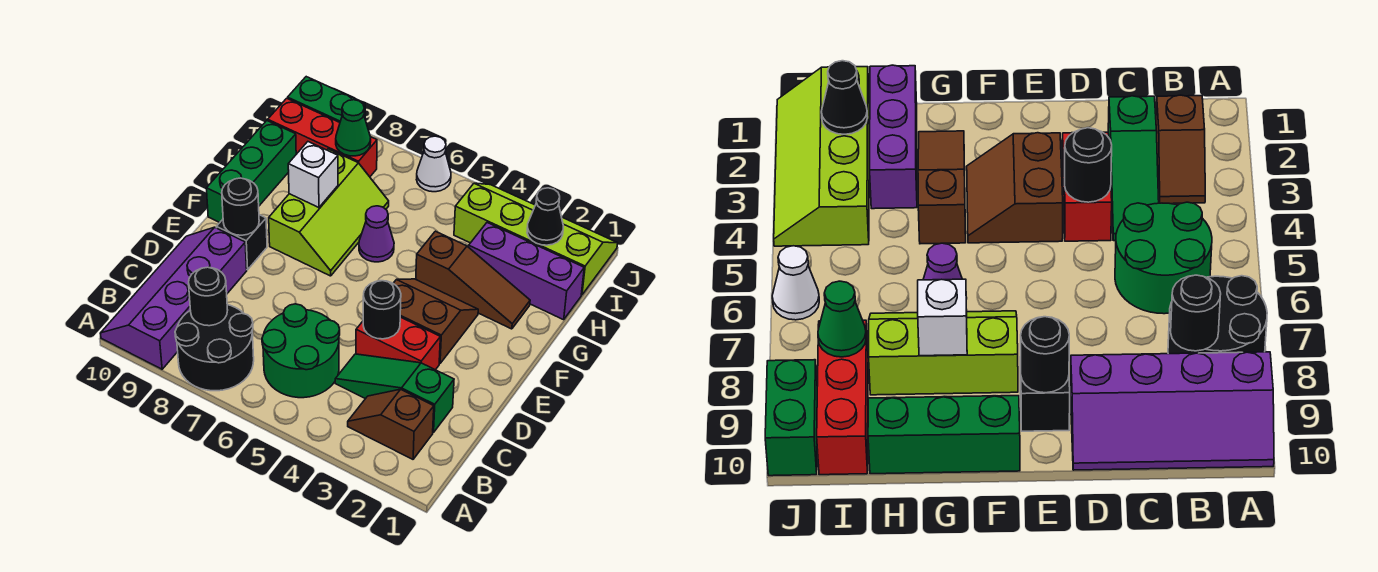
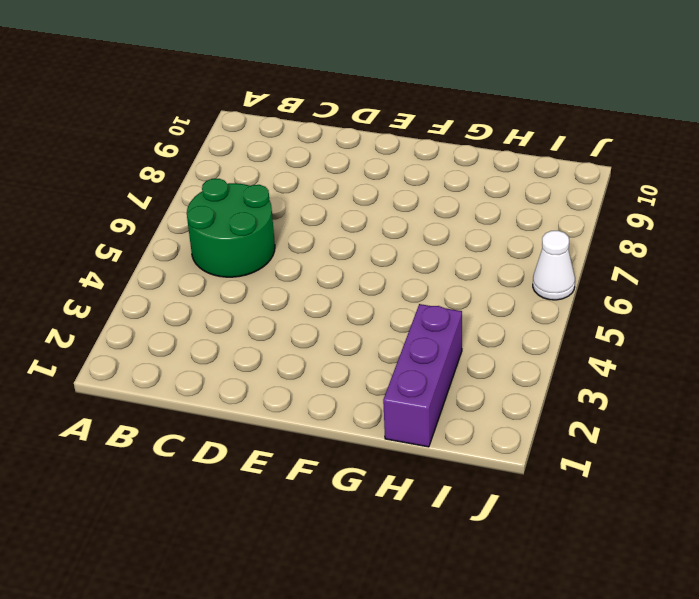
none -> black round brick A7:B8 level 1
none -> purple slope A9:D10 level 1 top 9
none -> brown slope B2:B3 level 1 top 2

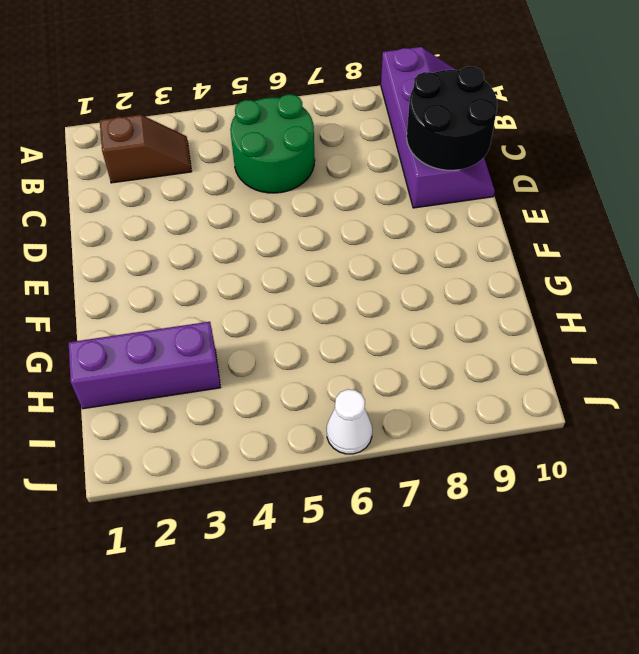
black round brick C9:D10 level 2 -> black round brick A7:B8 level 1
none -> green slope C2:C4 level 1 top 2
none -> red brick D3:D4 level 1
none -> brown slope E3:F4 level 1 top E

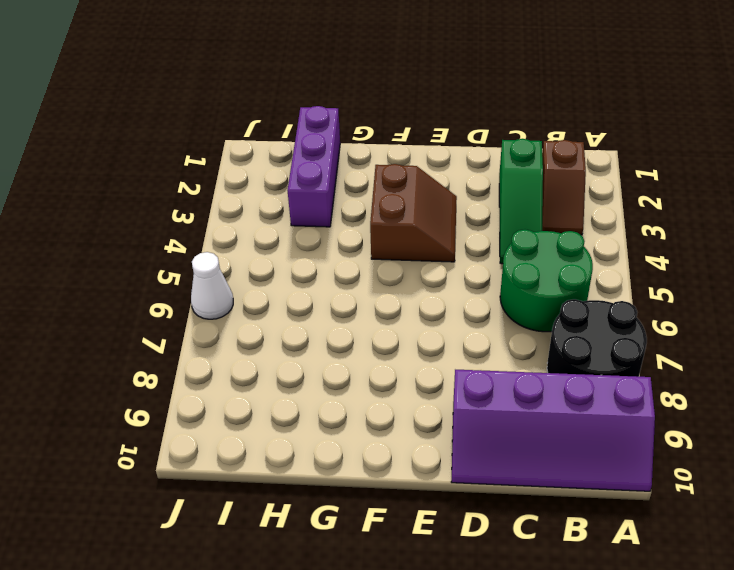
brown slope E3:F4 level 1 top F -> brown slope E3:F4 level 1 top E
none -> red brick D3:D4 level 1
none -> black brick E9 level 1
none -> lime slope F7:H8 level 1 top 8

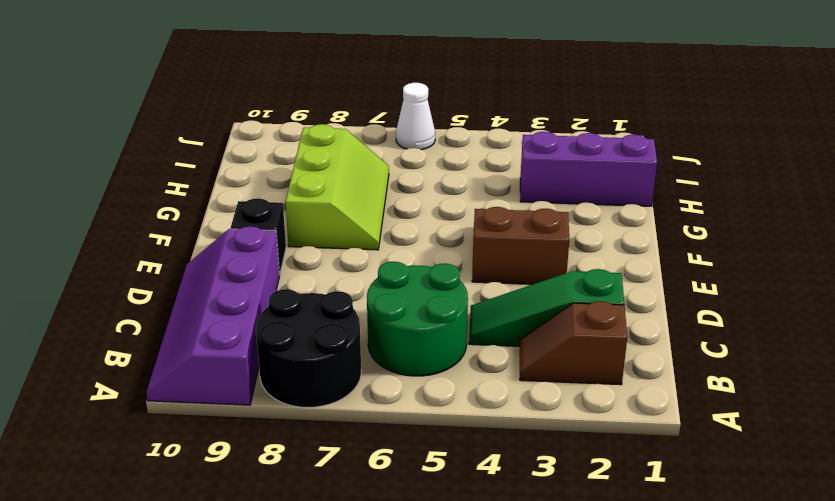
none -> red brick D3:D4 level 1
none -> green brick F10:H10 level 1
none -> brown slope G2:G4 level 1 top 4

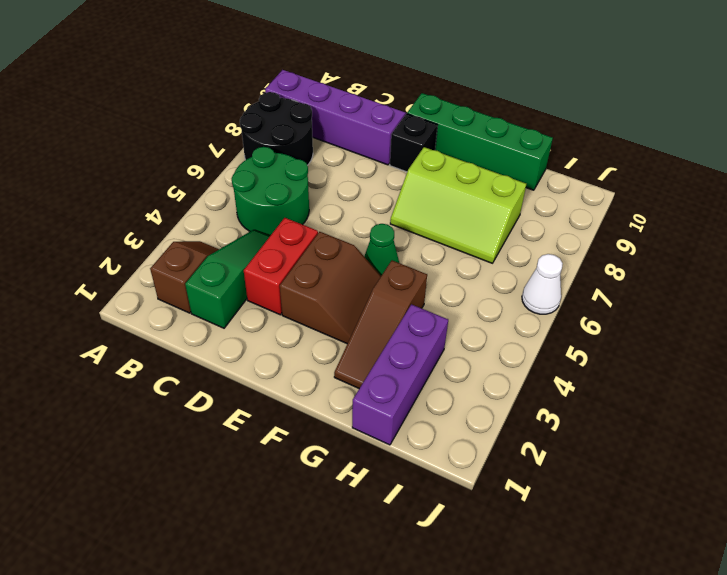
green brick E10:H10 level 1 -> green brick F10:H10 level 1
green cone F5 level 1 -> green cone I8 level 2
none -> purple cone G6 level 1
none -> lime slope I1:J4 level 1 top I
none -> red brick I8:I10 level 1

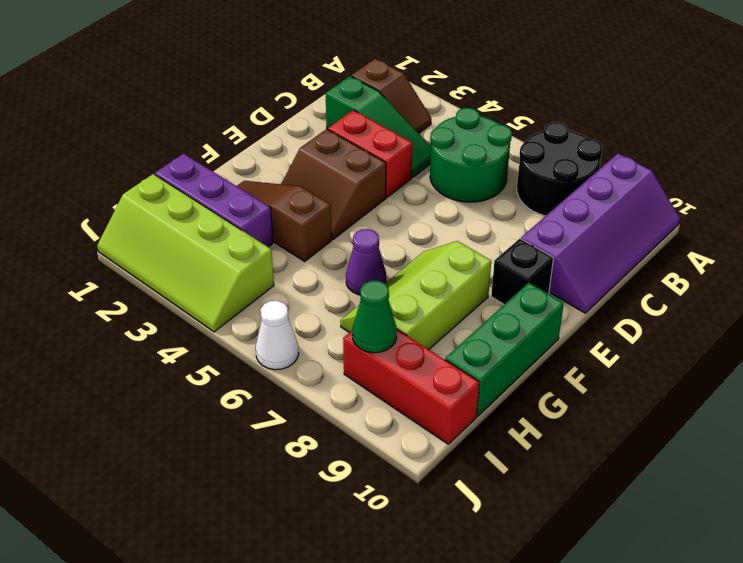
none -> green brick J9:J10 level 1
none -> black round brick B8 level 2
none -> black round brick D4 level 2

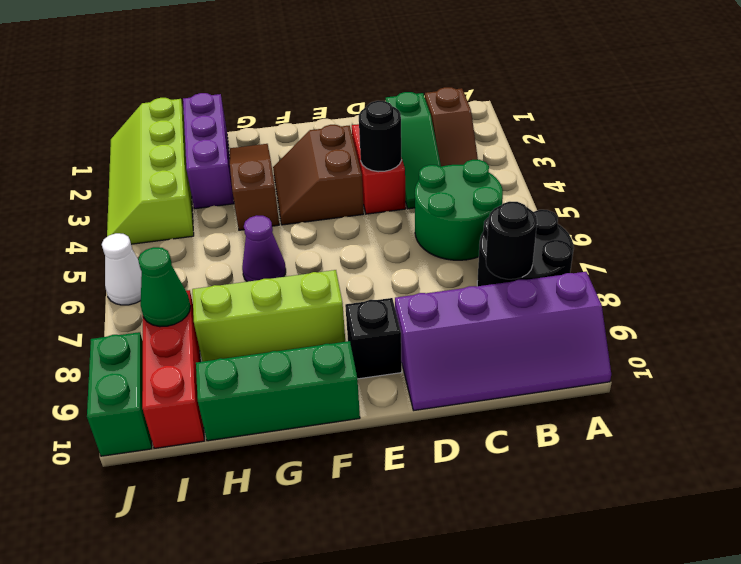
none -> black round brick E9 level 2
none -> white brick G8 level 2
none -> black cone I2 level 2

